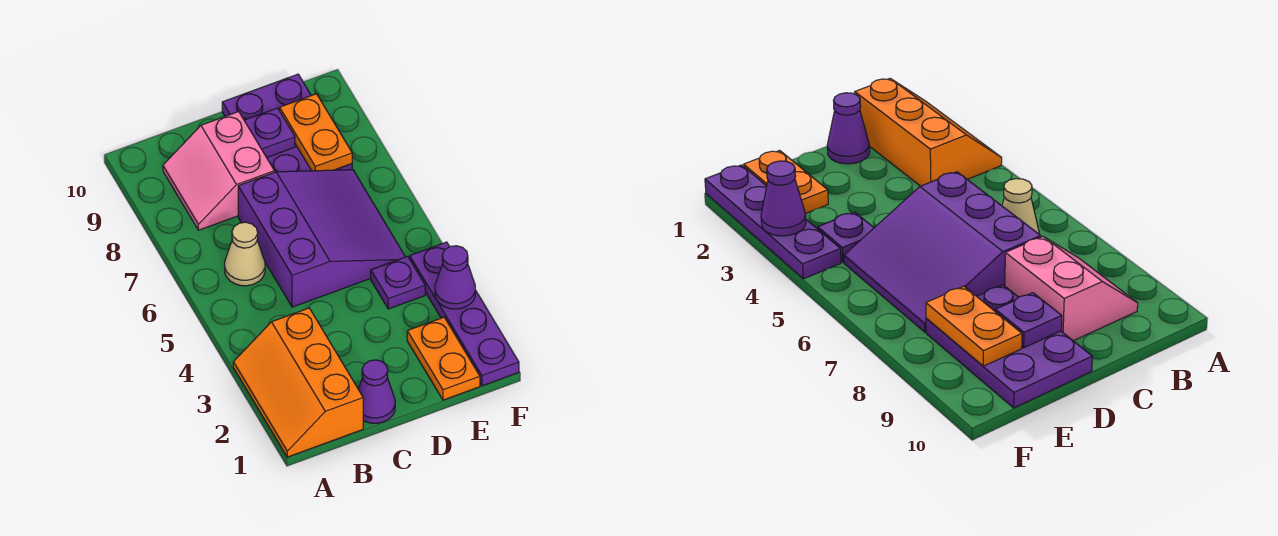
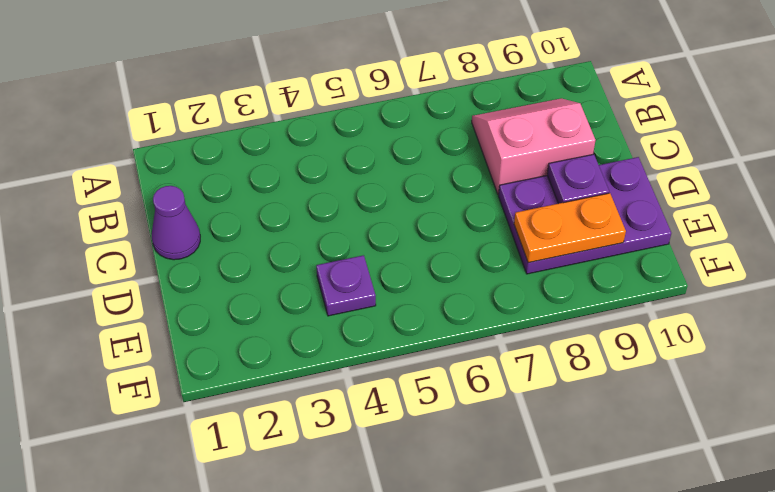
none -> orange slope A1:B3 level 1 top B
none -> tan cone B6 level 1
none -> purple slope C5:E7 level 1 top C

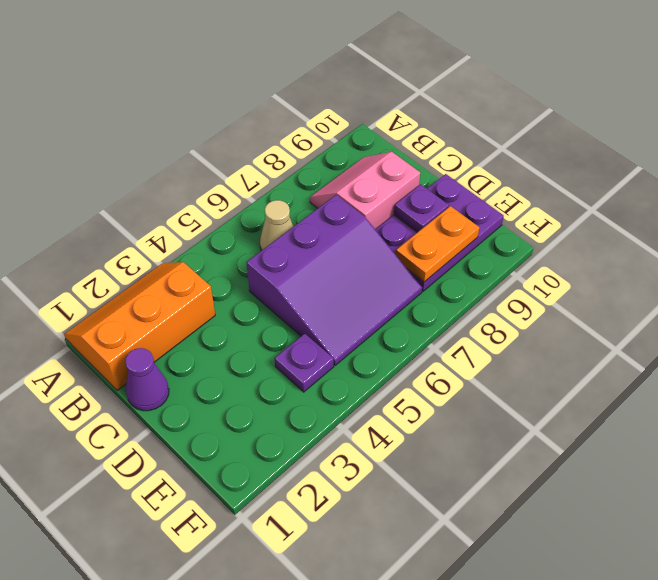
none -> orange plate E1:E2 level 1
none -> purple plate F1:F4 level 1
none -> purple cone F3 level 2

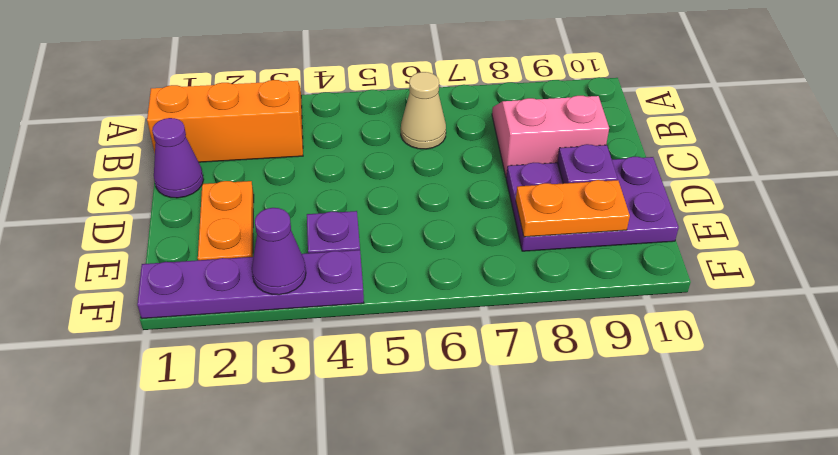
orange plate D2:E2 level 1 -> orange plate E1:E2 level 1
none -> purple slope C5:E7 level 1 top C

